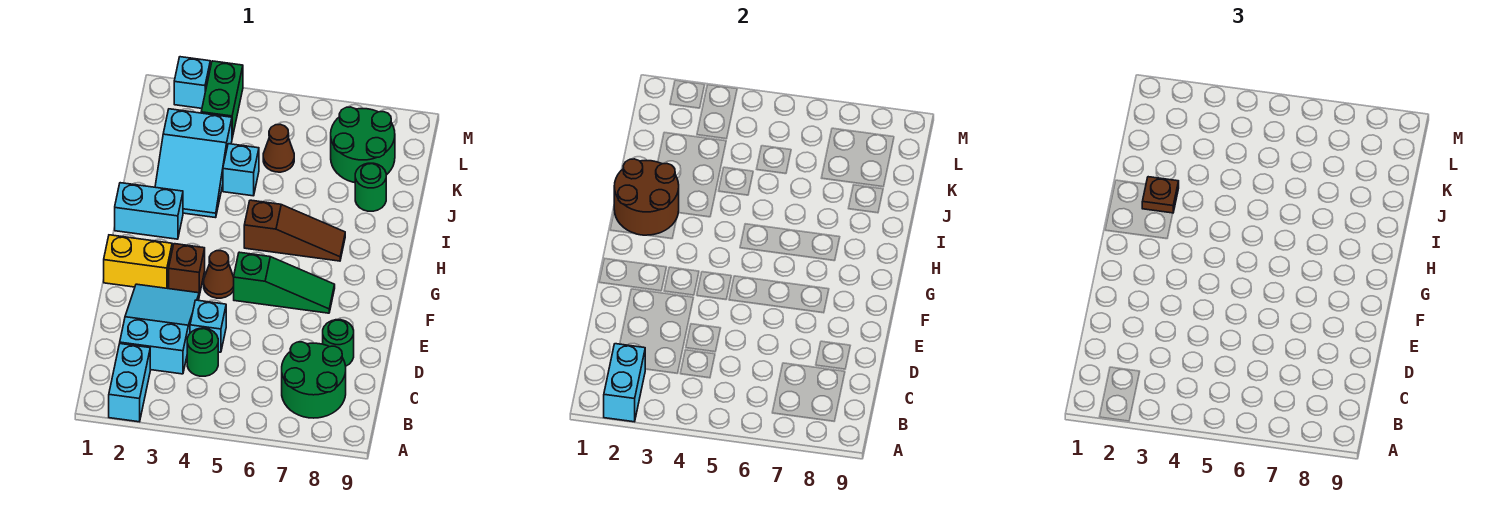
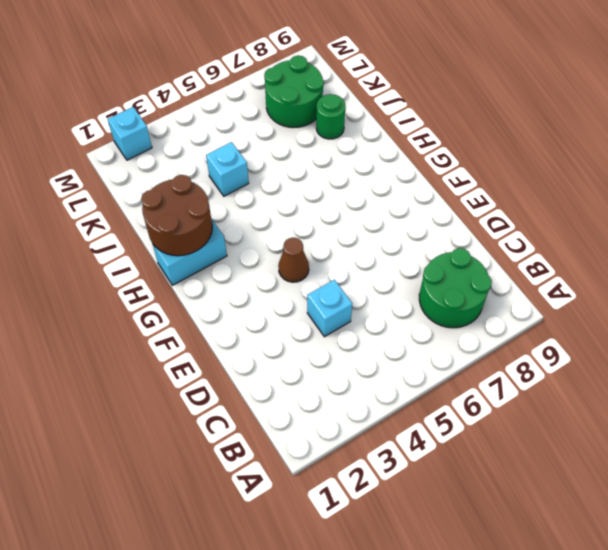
none -> cyan brick A2:B2 level 1
none -> cyan slope C2:E3 level 1 top C
none -> green round brick C4 level 1

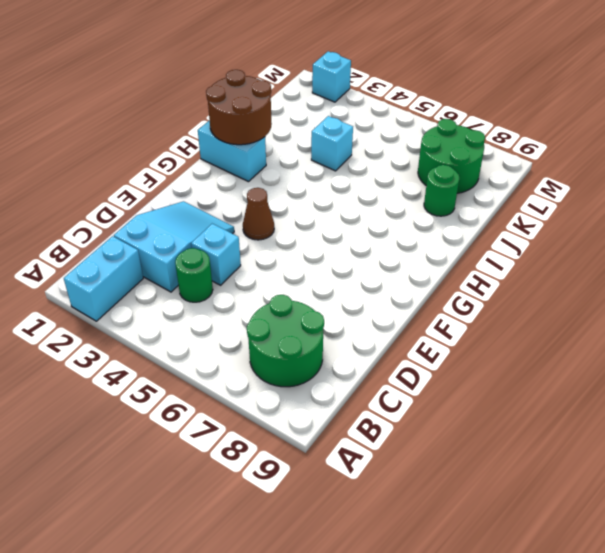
none -> green round brick D8 level 1
none -> yellow brick F1:F2 level 1
none -> brown brick F3 level 1

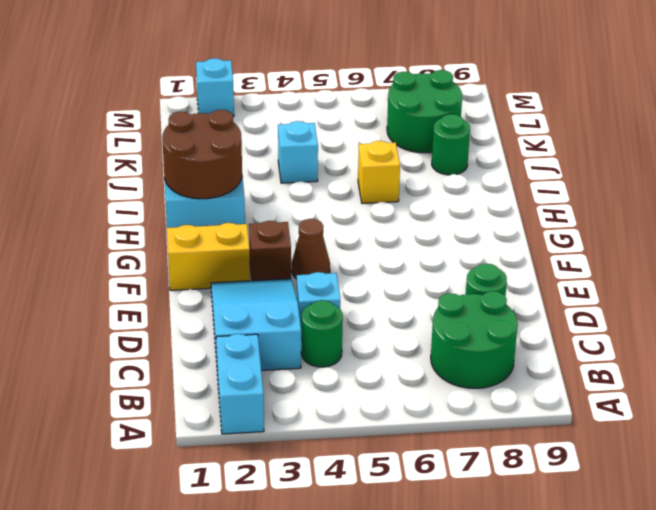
yellow brick I6 level 1 -> none
none -> green slope F5:F7 level 1 top 5
none -> brown slope H5:H7 level 1 top 5
none -> cyan slope I2:K3 level 1 top K

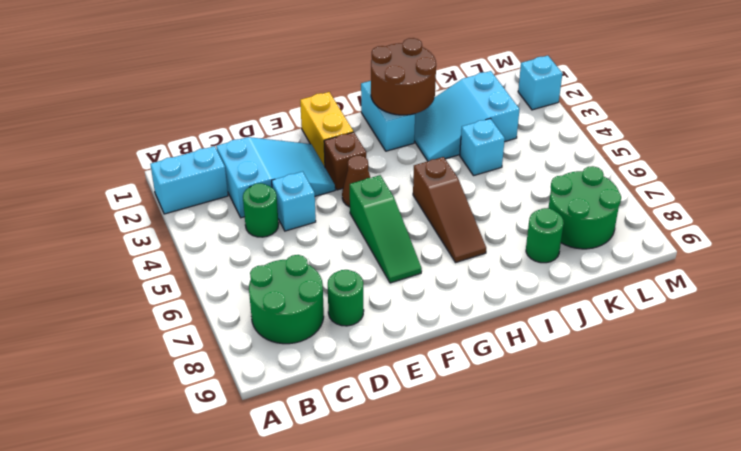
none -> brown cone K5 level 1
none -> green brick L3:M3 level 1
none -> cyan brick A2:B2 level 2

